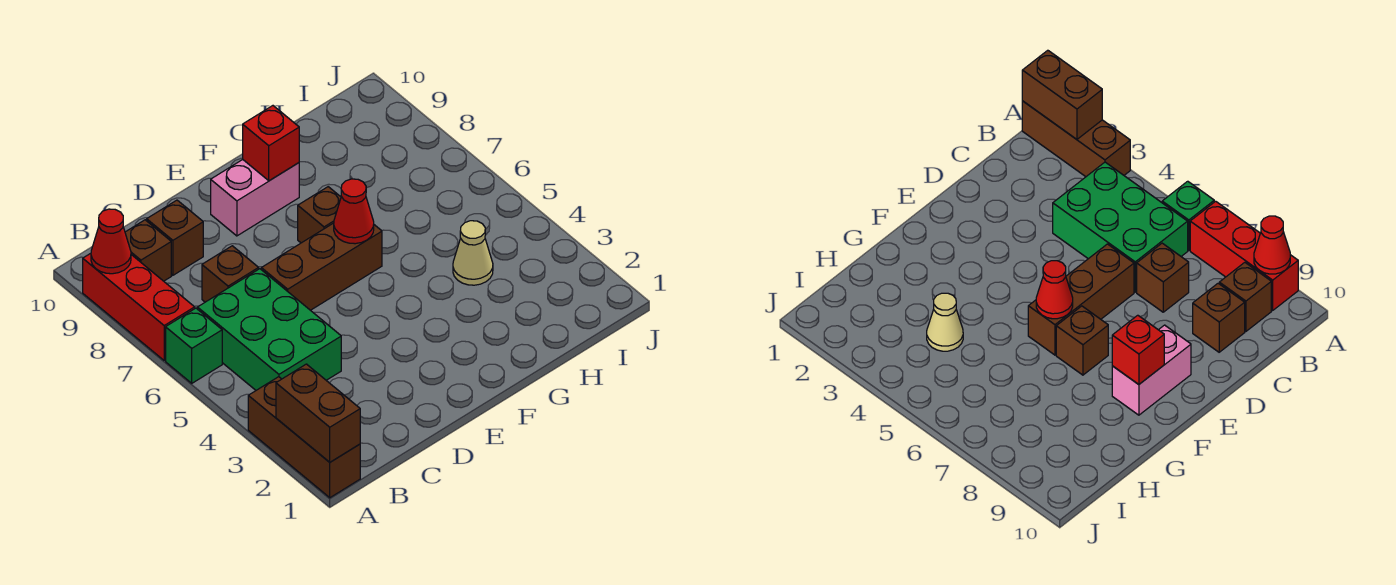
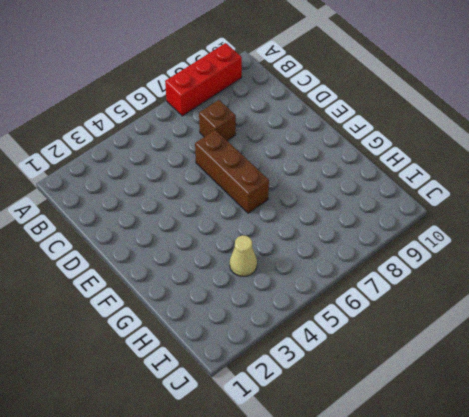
none -> brown brick A1:A3 level 1
none -> green brick A6 level 1
none -> green brick B4:C6 level 1

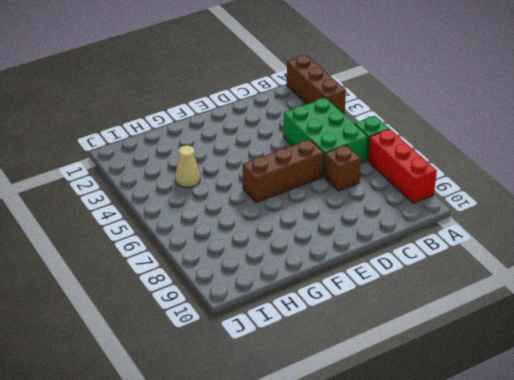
none -> brown brick B9 level 1
none -> brown brick C9 level 1
none -> pink brick E9:F9 level 1

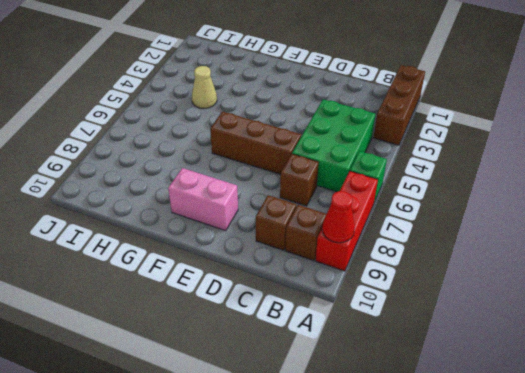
none -> brown brick F7 level 1
none -> brown brick A1:A2 level 2
none -> red cone F6 level 2

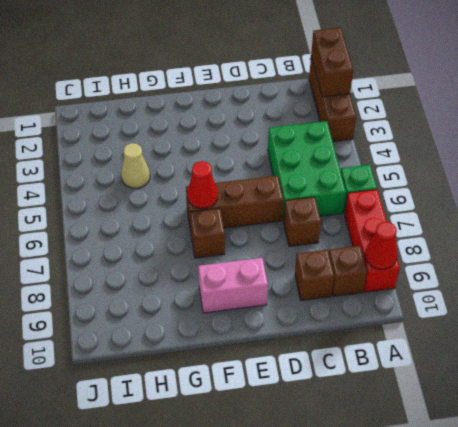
none -> red brick F9 level 2

